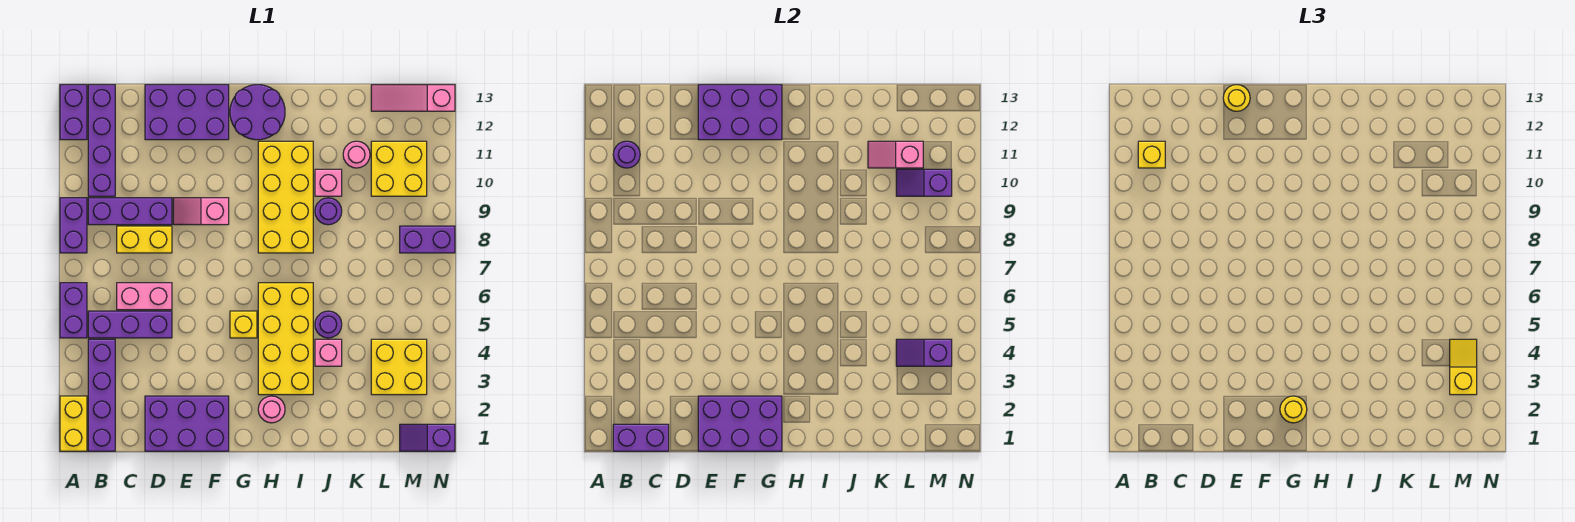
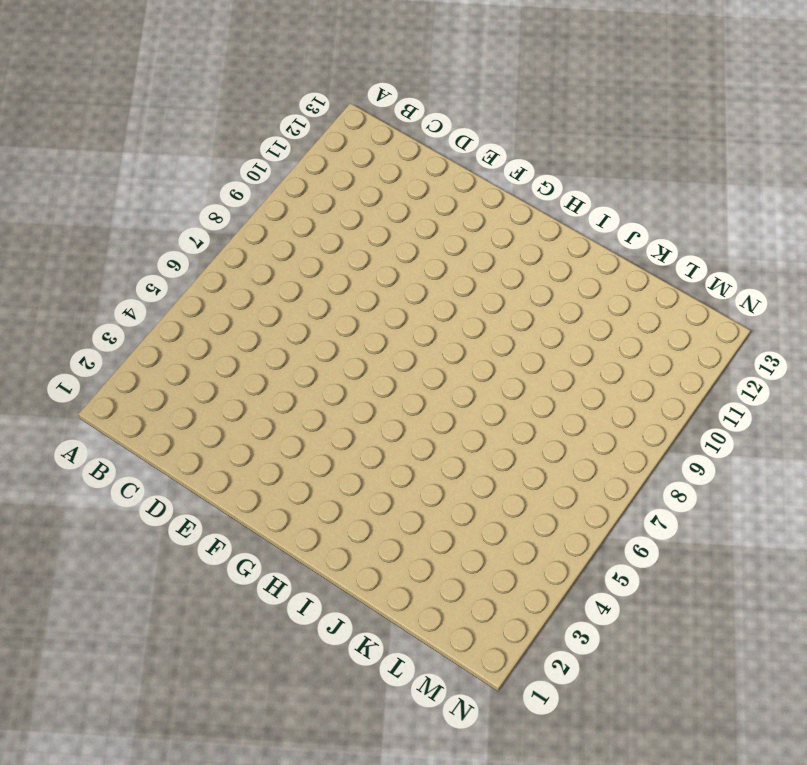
none -> yellow brick A1:A2 level 1
none -> purple brick A5:A6 level 1
none -> purple brick A8:A9 level 1
none -> purple brick A12:A13 level 1

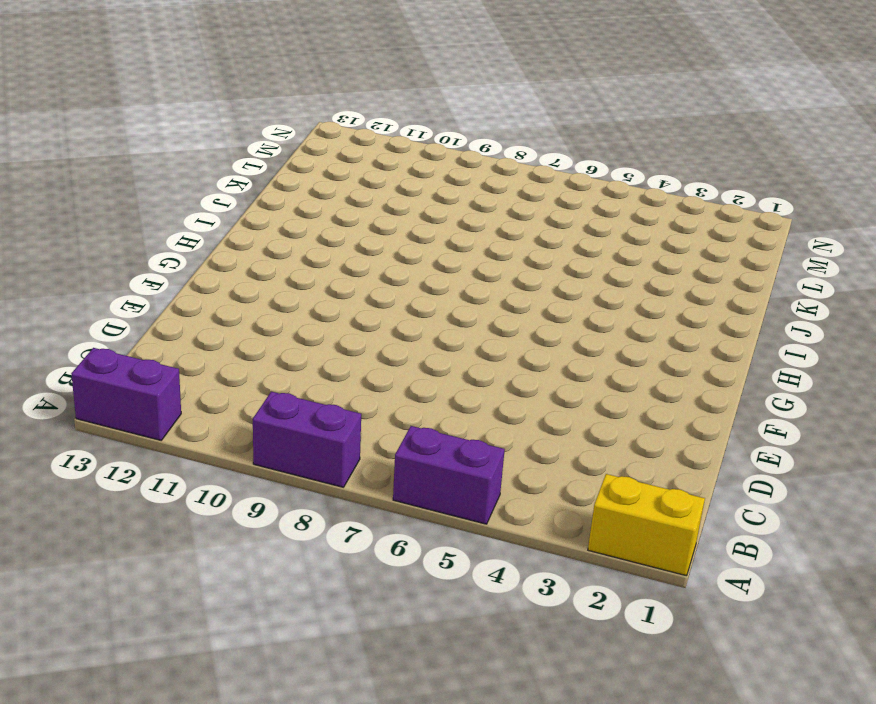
none -> purple brick B1:B4 level 1
none -> purple brick B5:D5 level 1
none -> purple brick B9:D9 level 1
none -> purple brick B10:B13 level 1

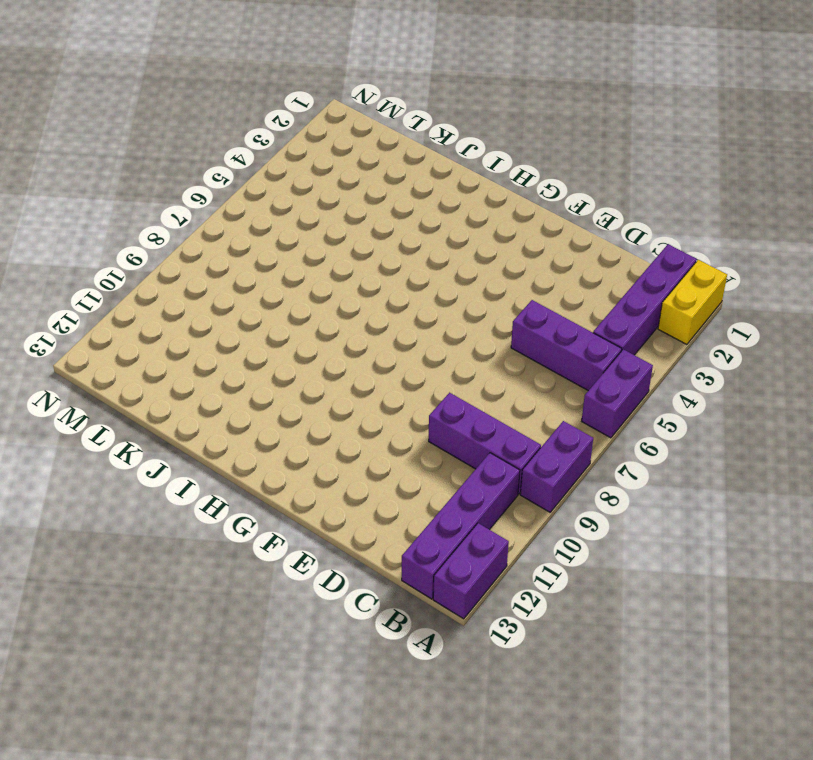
none -> pink brick C6:D6 level 1
none -> yellow brick C8:D8 level 1
none -> purple brick D1:F2 level 1
none -> purple brick D12:F13 level 1

